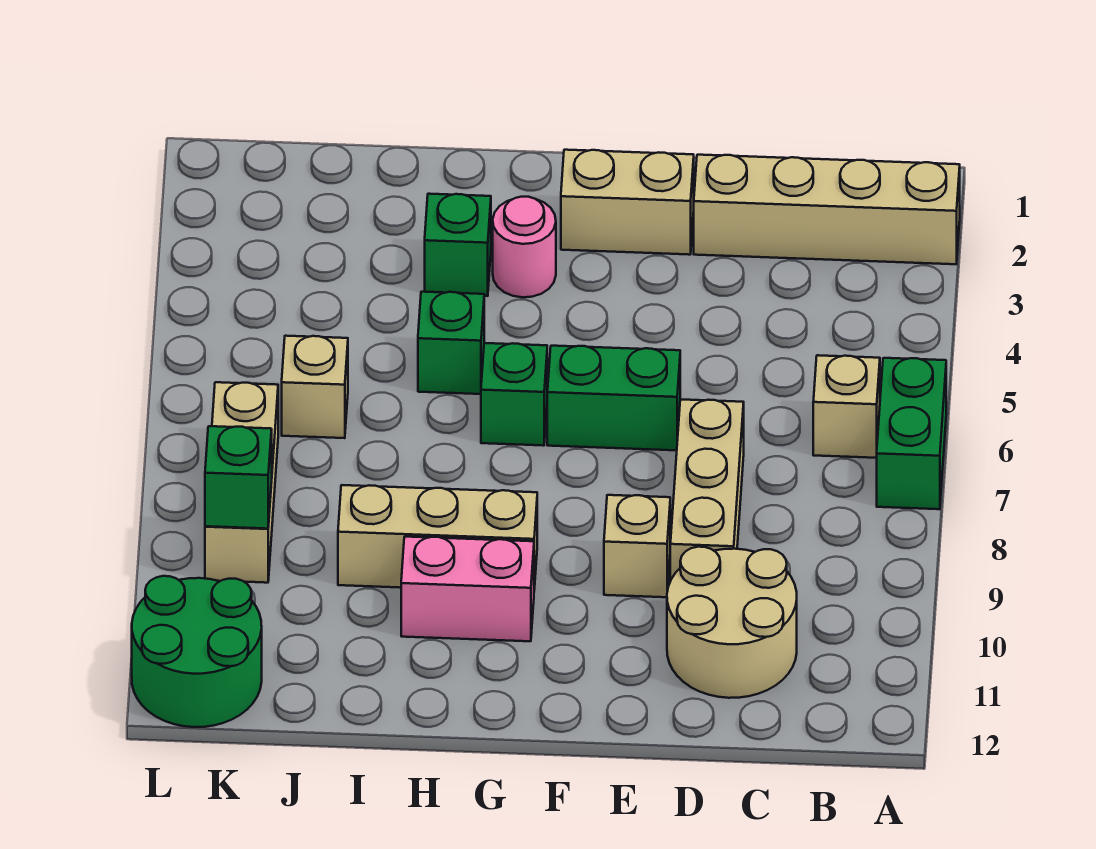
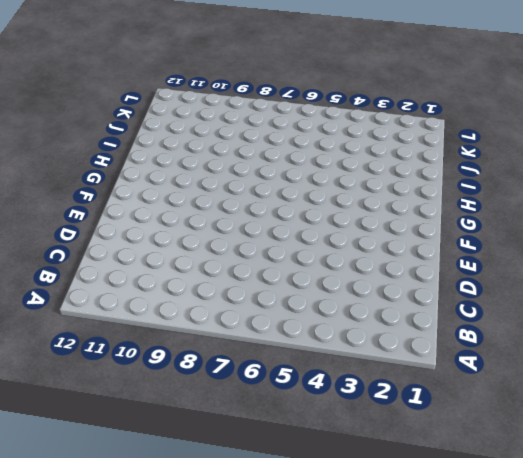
none -> tan brick A2:D2 level 1
none -> green brick A6:A7 level 1
none -> tan brick B6 level 1

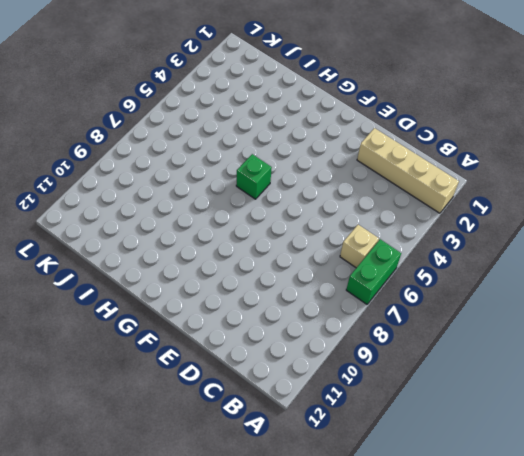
none -> tan round brick C10:D11 level 1
none -> tan brick D7:D9 level 1
none -> tan brick E2:F2 level 1

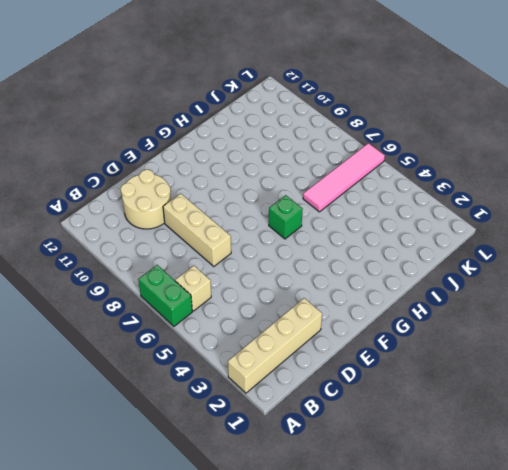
pink tile I6:L6 level 1 -> tan brick J6 level 1
none -> tan brick E2:F2 level 1
none -> green brick E6:F6 level 1
none -> tan brick E9 level 1

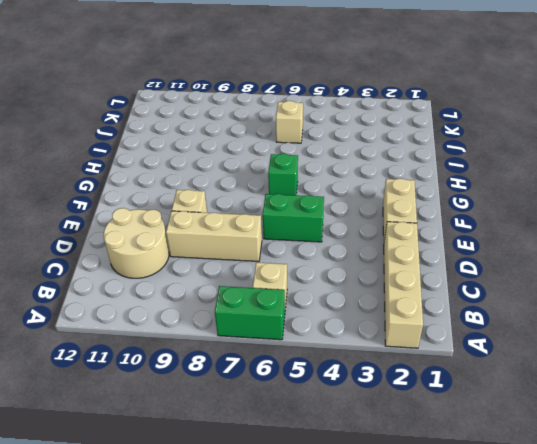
green brick E5:E6 level 1 -> green brick E6:F6 level 1
none -> pink round brick G3 level 1
none -> tan brick G9:I9 level 1
none -> pink brick G10:H10 level 1

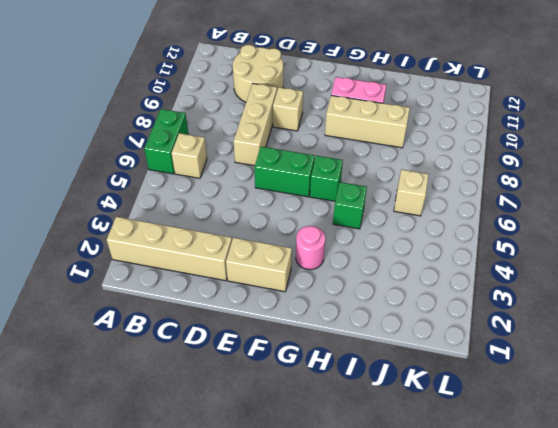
none -> green brick H3 level 1
none -> tan brick K7:K9 level 1
none -> green round brick K11:L12 level 1

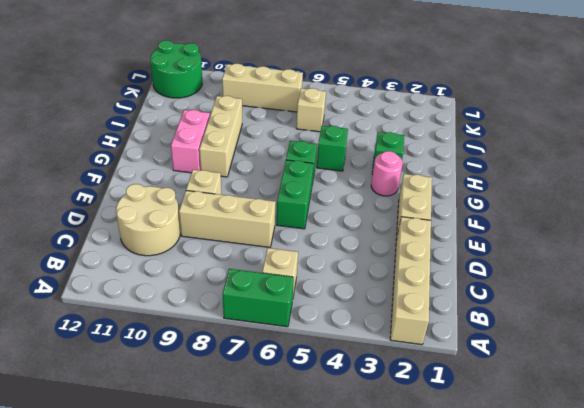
none -> green brick K9 level 2

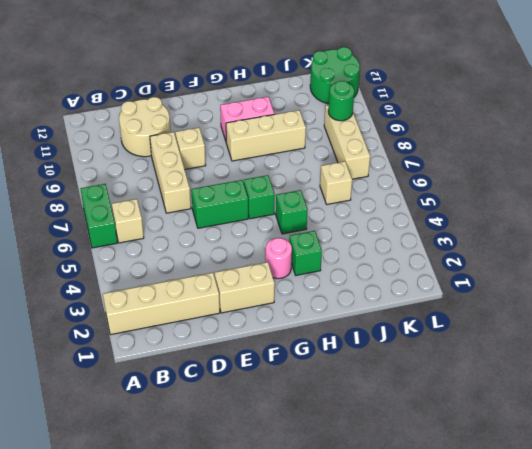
green round brick K9 level 2 -> green brick K9 level 2

